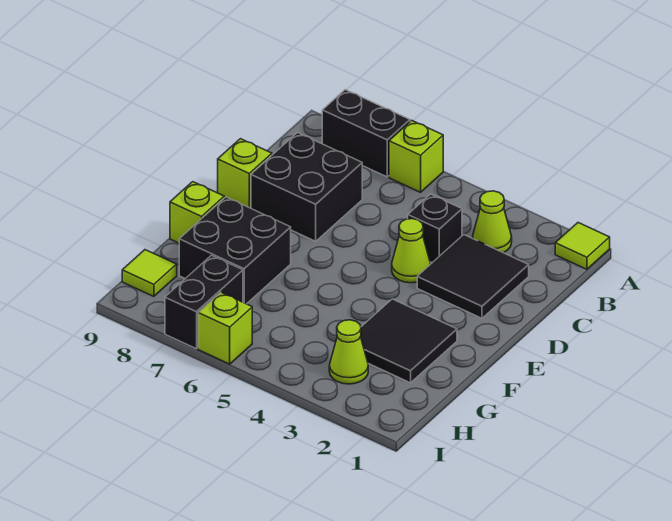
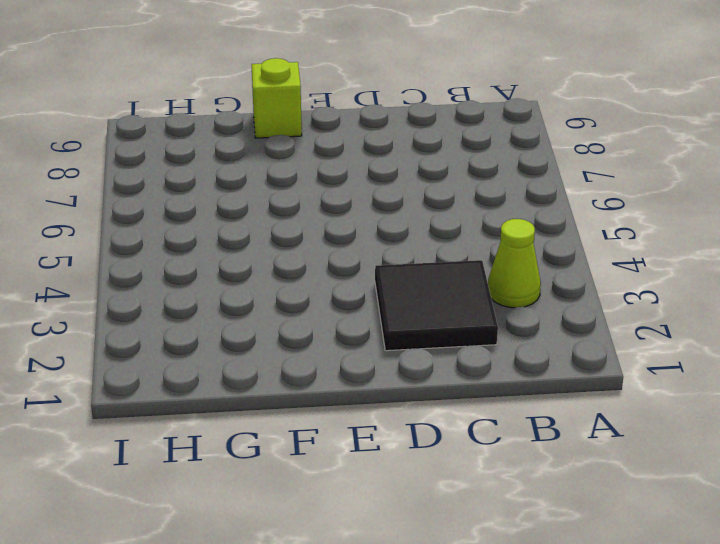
none -> lime tile A1 level 1
none -> lime brick A6 level 1
none -> black brick A7:A8 level 1

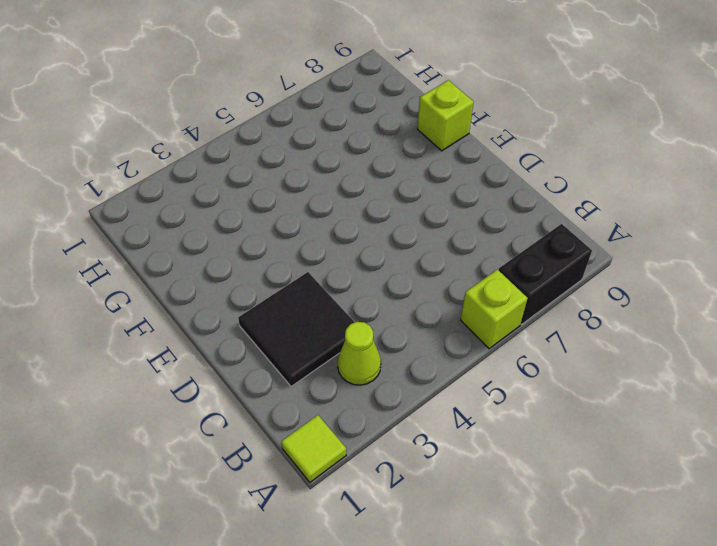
none -> black brick C4 level 1
none -> black brick C7:D8 level 1
none -> lime cone D4 level 1

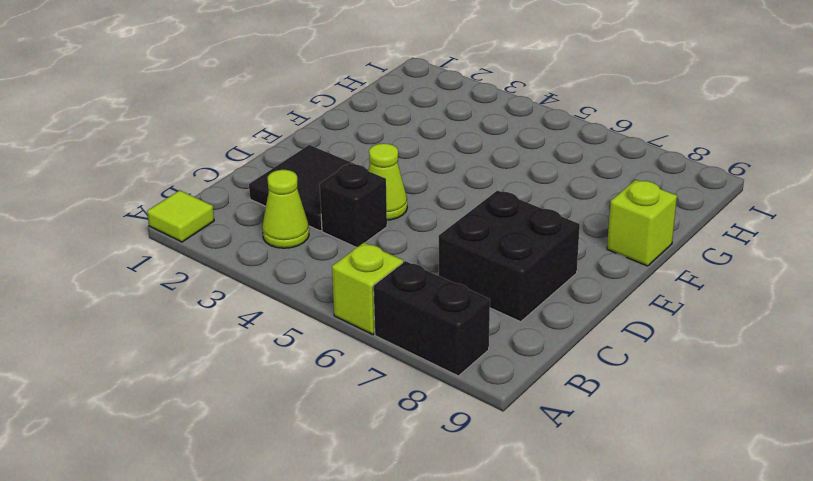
none -> lime brick D9 level 1
none -> black tile F2:G3 level 1
none -> black brick F7:G8 level 1

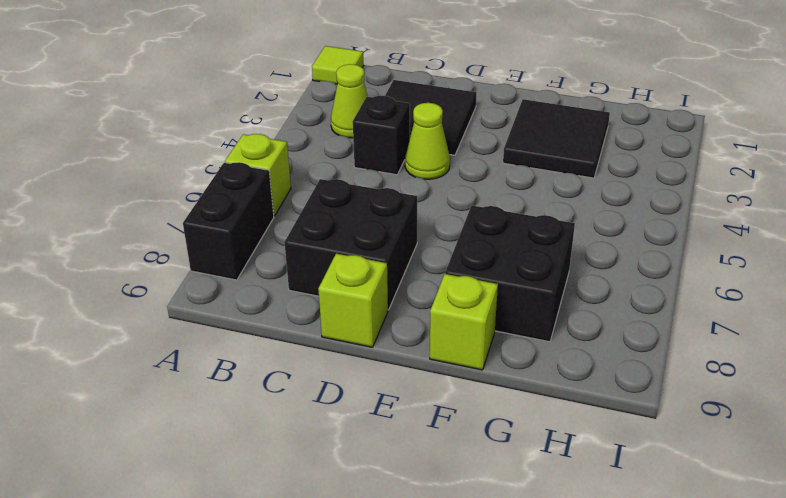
none -> lime cone H3 level 1
none -> black brick H7:I7 level 1
none -> lime tile H9 level 1

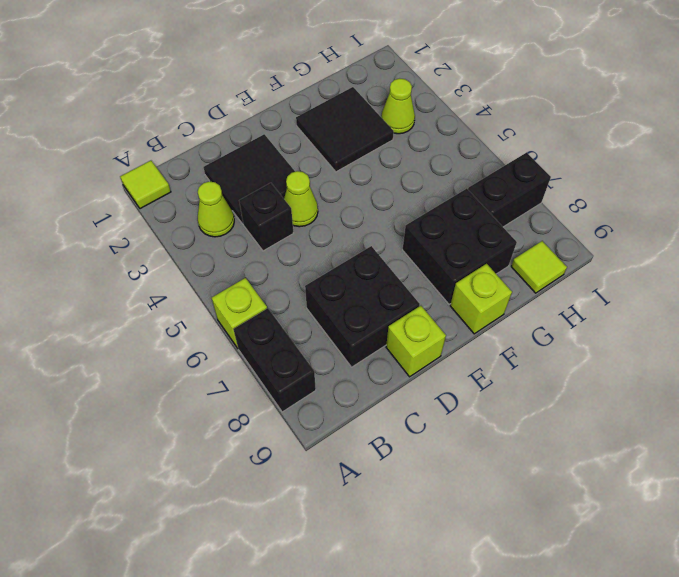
none -> lime brick I6 level 1

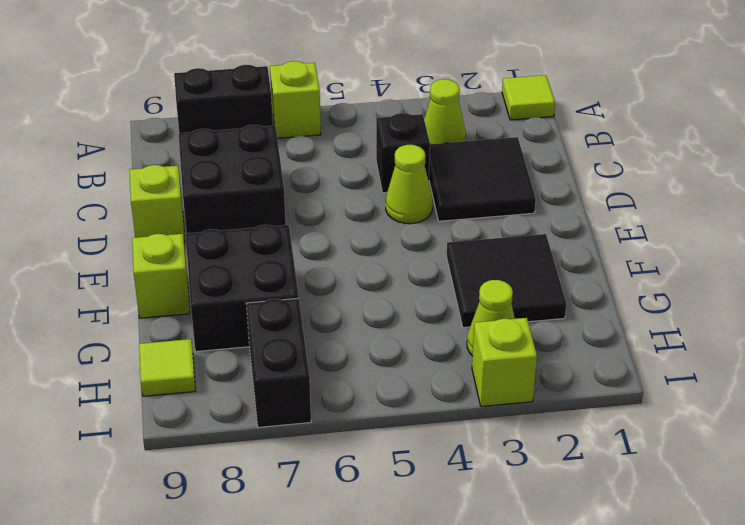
lime brick I3 level 1 -> lime brick I6 level 1

